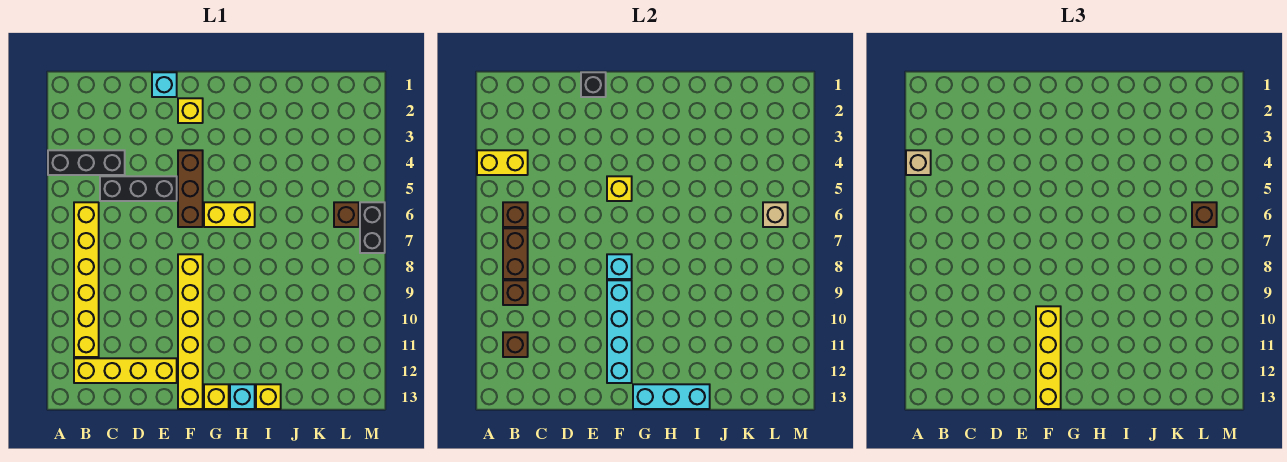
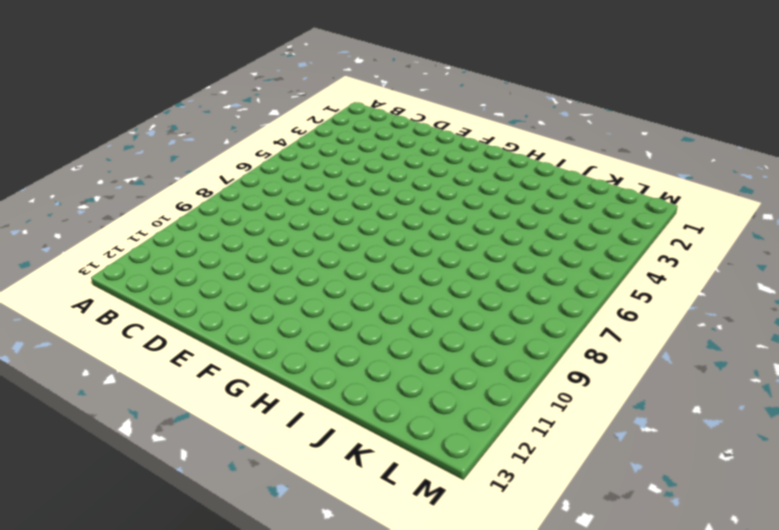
none -> black brick A4:C4 level 1
none -> yellow brick B6:B11 level 1
none -> yellow brick B12:E12 level 1

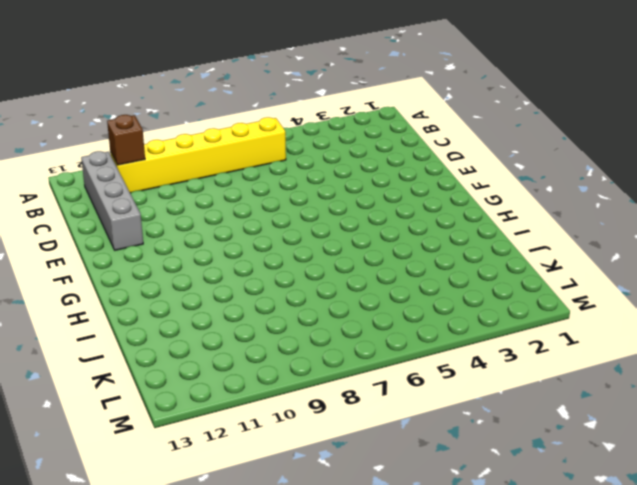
grey brick B12:E12 level 1 -> yellow brick B12:E12 level 1
none -> black brick A4:C4 level 1
none -> black brick C5:E5 level 1
none -> cyan brick E1 level 1

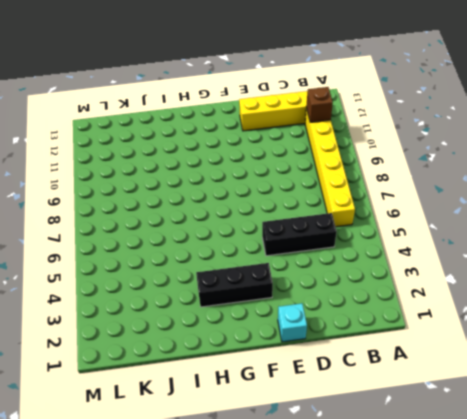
black brick F3:H3 level 1 -> black brick A4:C4 level 1
none -> yellow brick F2 level 1
none -> brown brick F4:F6 level 1
none -> yellow brick F8:F13 level 1

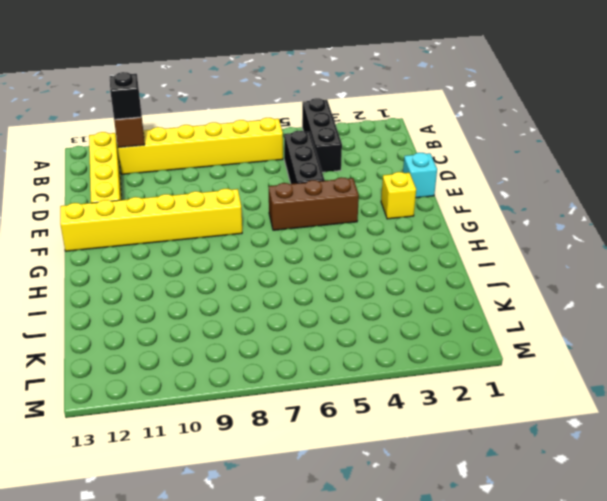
black brick B11 level 3 -> black brick E1 level 2
none -> yellow brick G6:H6 level 1
none -> yellow brick G13 level 1
none -> cyan brick H13 level 1

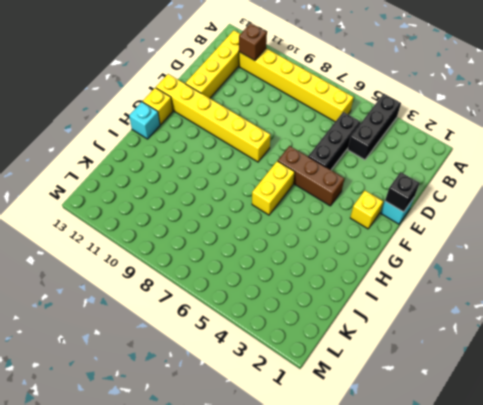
none -> yellow brick I13 level 1
none -> brown brick L6 level 1
none -> black brick M6:M7 level 1

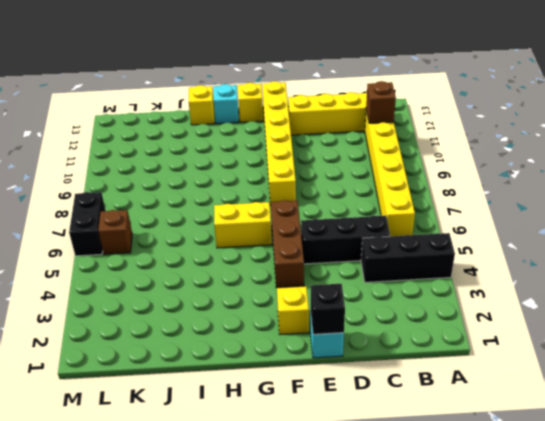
none -> yellow brick A4:B4 level 2
none -> brown brick B6 level 2
none -> brown brick B7:B8 level 2

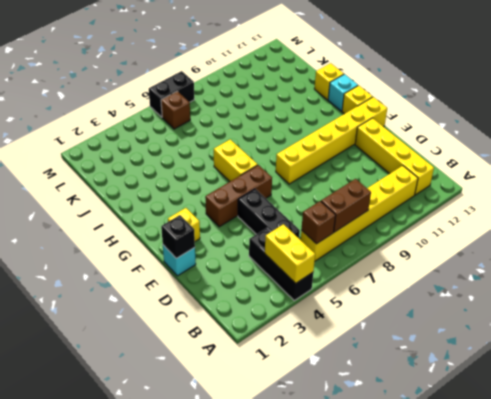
none -> brown brick B9 level 2
none -> brown brick B11 level 2
none -> yellow brick F5 level 2

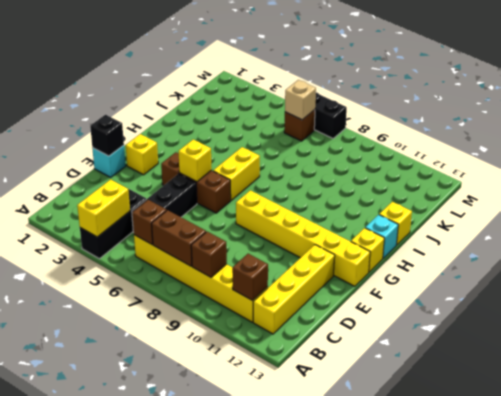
none -> cyan brick F8 level 2
none -> cyan brick F9:F12 level 2
none -> cyan brick G13:I13 level 2

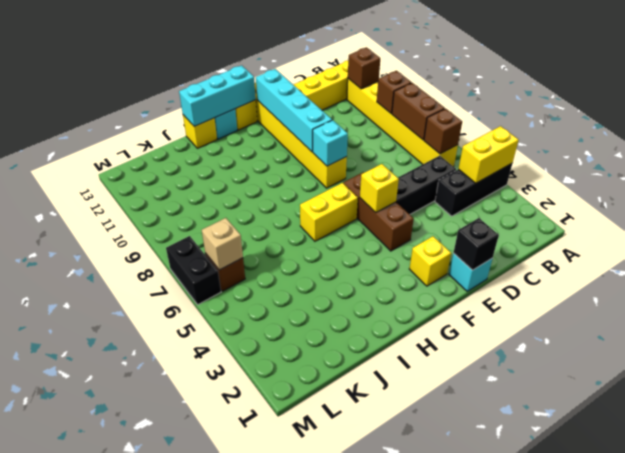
none -> tan brick A4 level 3
none -> yellow brick F10:F13 level 3
none -> brown brick L6 level 3

